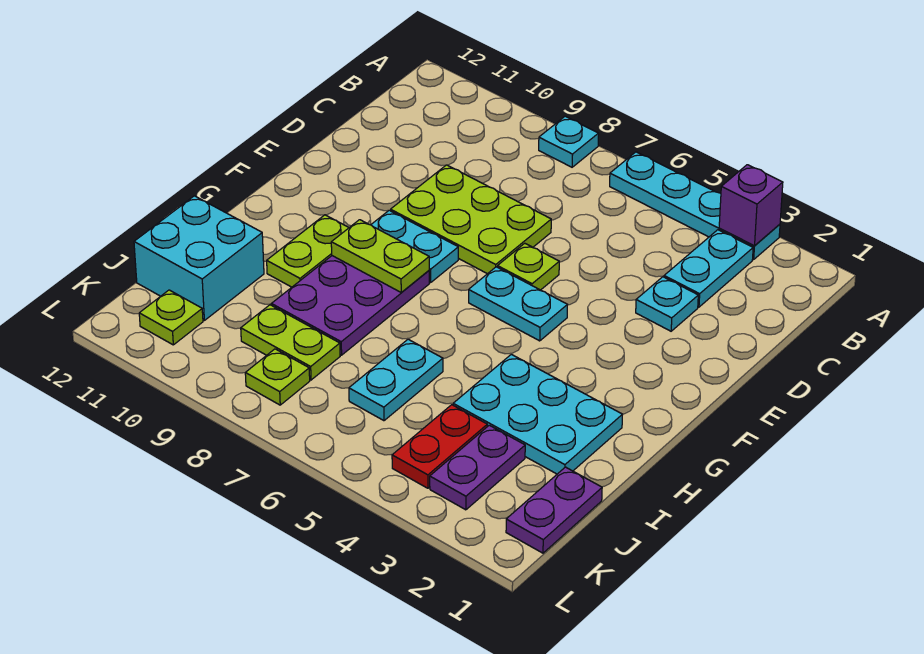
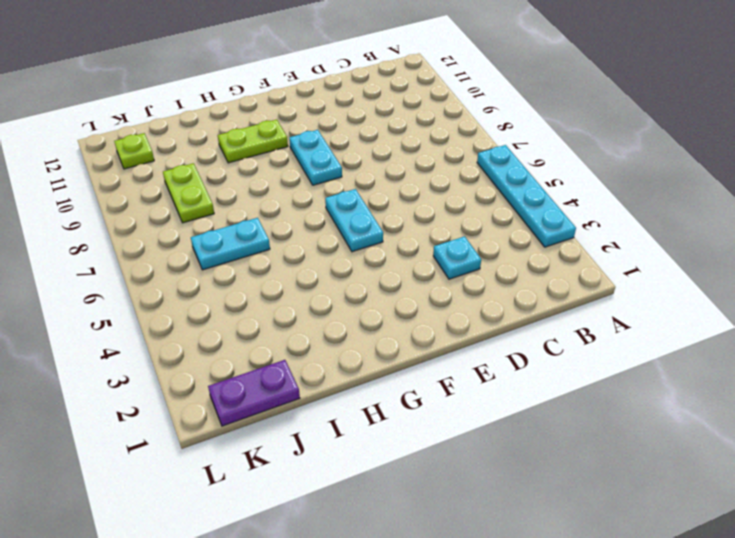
none -> cyan plate A8 level 1
none -> cyan plate B3:C3 level 1
none -> lime plate D7:E9 level 1

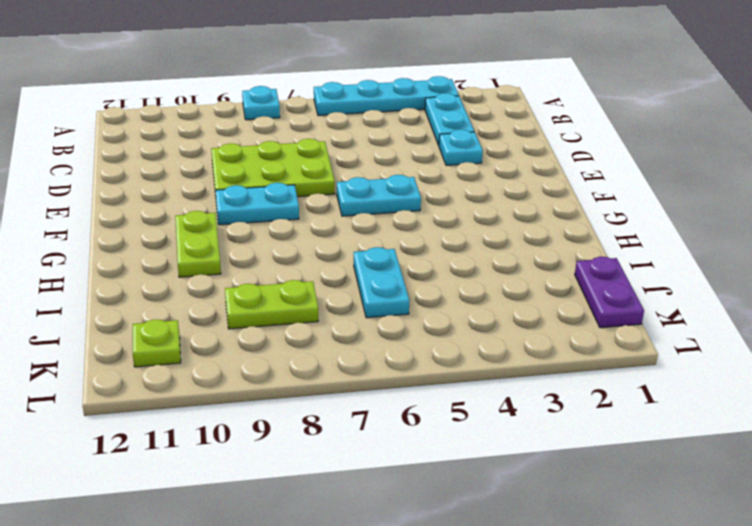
none -> lime plate E6 level 1
none -> purple plate G8:I9 level 1
none -> cyan plate H2:I4 level 1

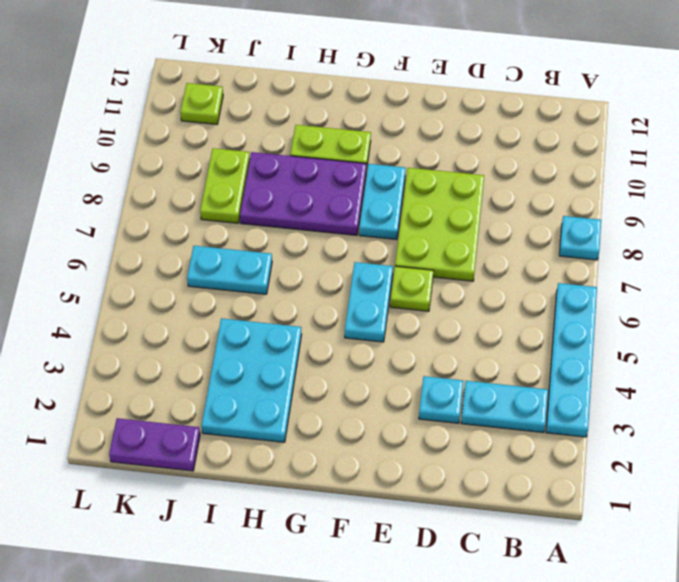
none -> cyan brick I11:J12 level 1
none -> purple plate J3:K3 level 1
none -> red plate J4:K4 level 1

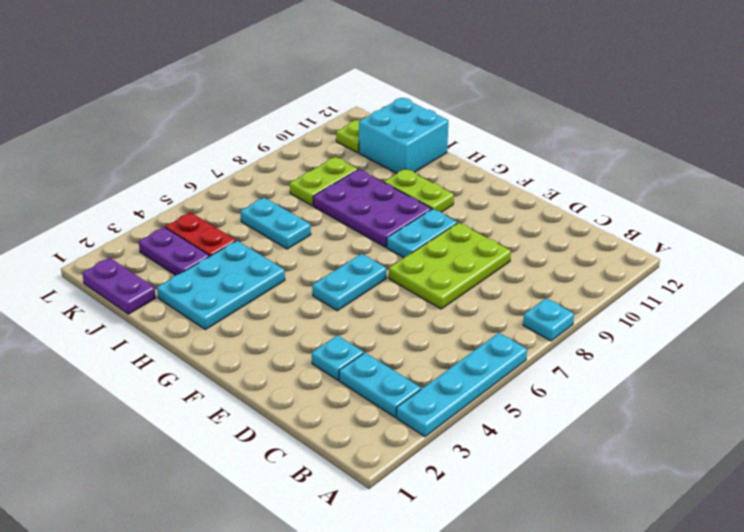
none -> lime plate E6 level 1
none -> lime plate K8 level 1
none -> purple brick A3 level 2

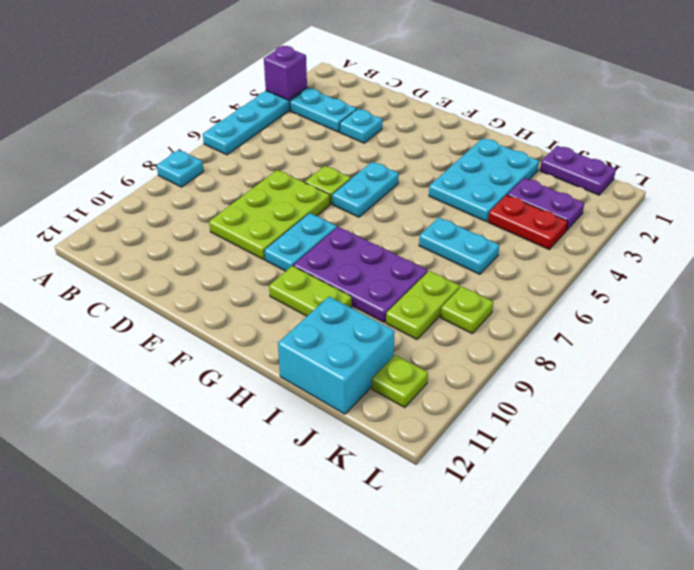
none -> lime plate G8:G9 level 2

